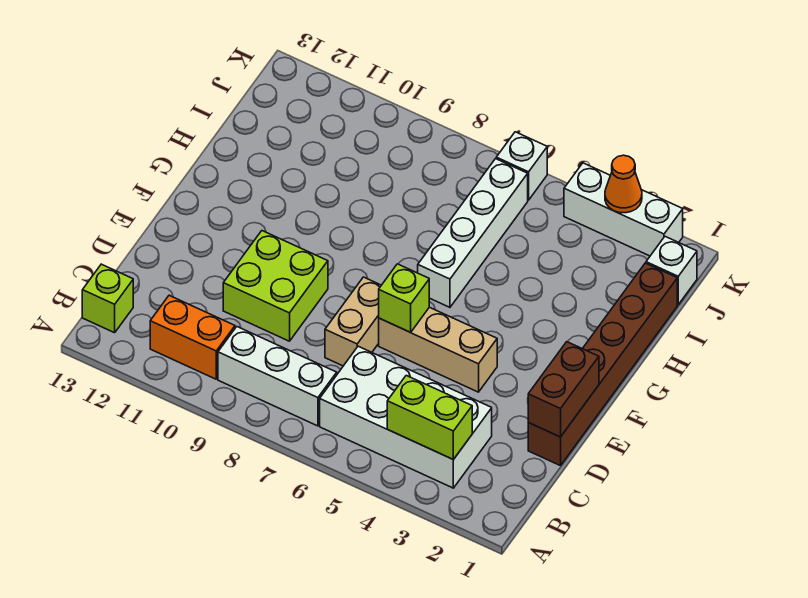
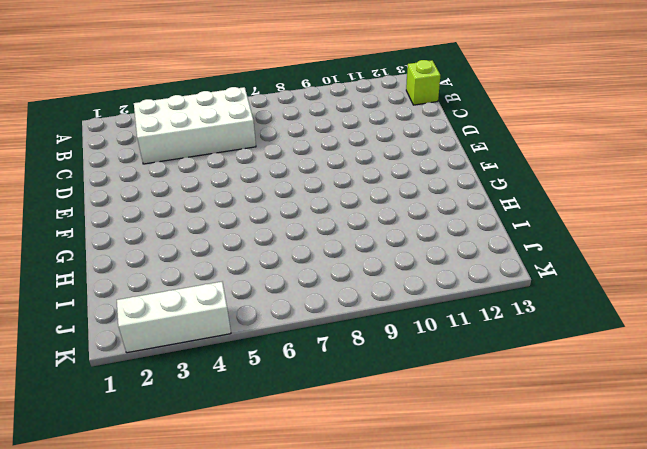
none -> white brick B7:B9 level 1
none -> orange brick B10:B11 level 1
none -> brown brick D1:I1 level 1

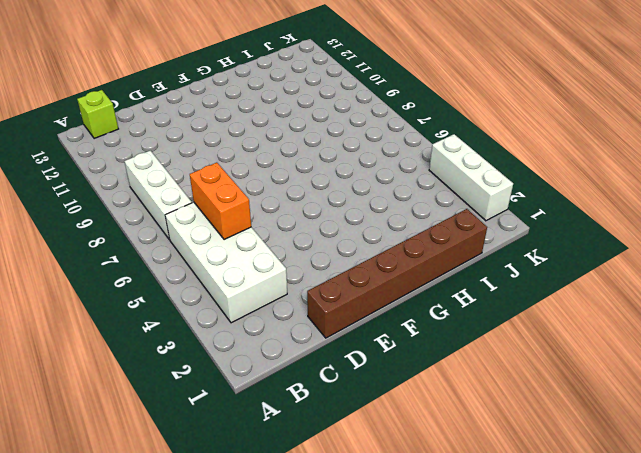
orange brick C5:C6 level 2 -> orange brick B10:B11 level 1
none -> tan brick D7:E7 level 1
none -> lime brick D9:E10 level 1
none -> tan brick E4:E6 level 1

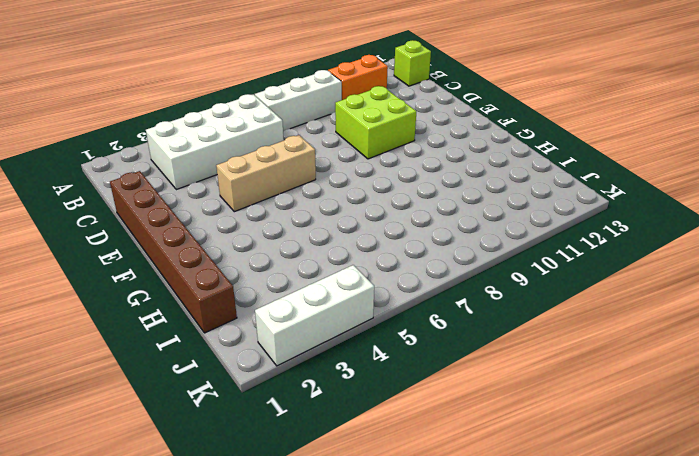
none -> tan brick D7:E7 level 1
none -> white brick G6:J6 level 1
none -> white brick J1 level 1

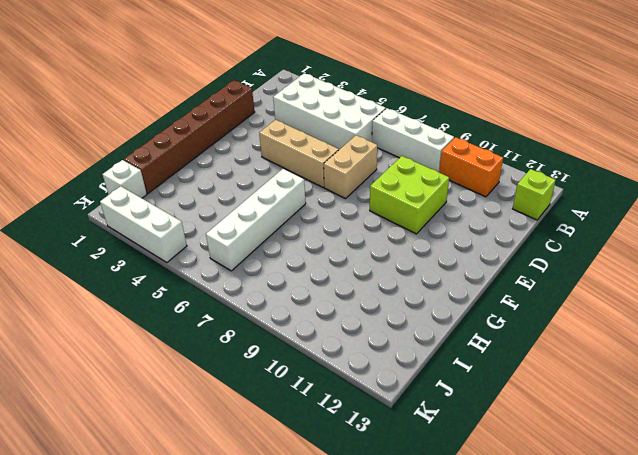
none -> white brick K6 level 1
none -> lime brick B3:B4 level 2
none -> brown brick D1:E1 level 2

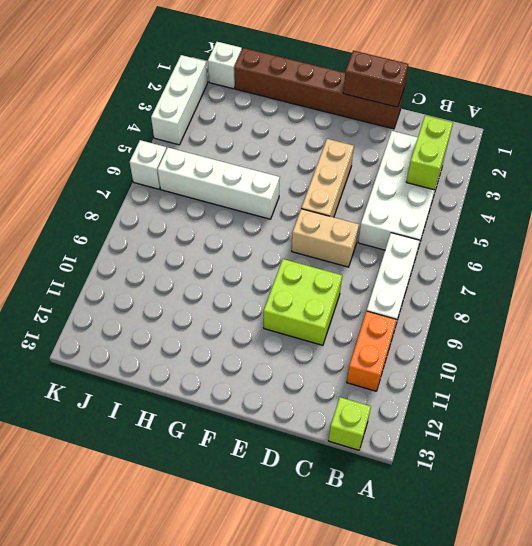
none -> lime brick E6 level 2
none -> orange cone K3 level 2

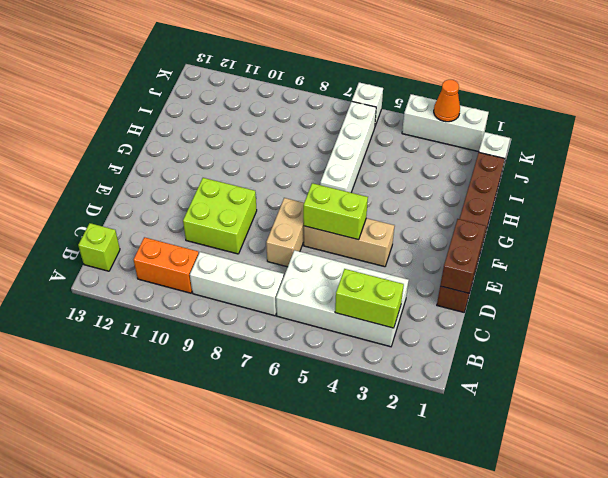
lime brick E5:E6 level 2 -> lime brick E6 level 2

